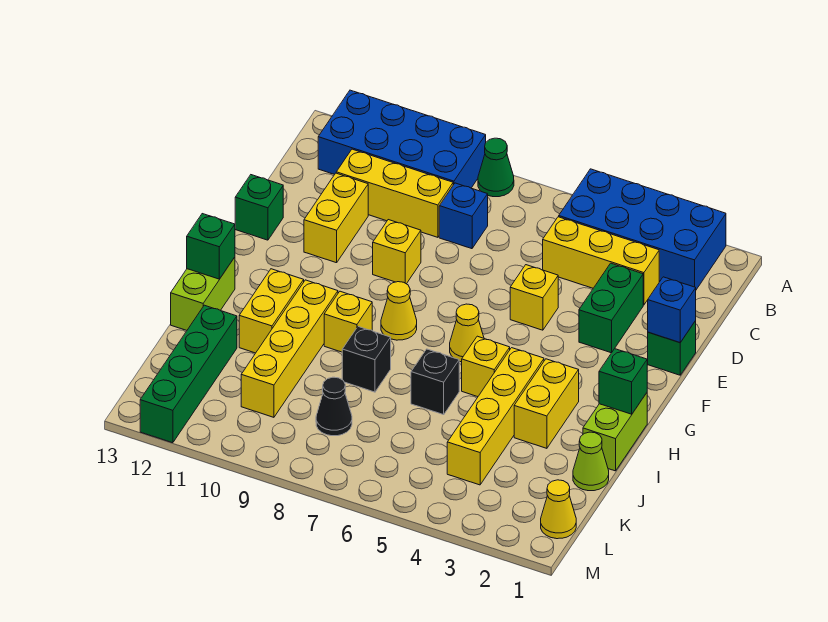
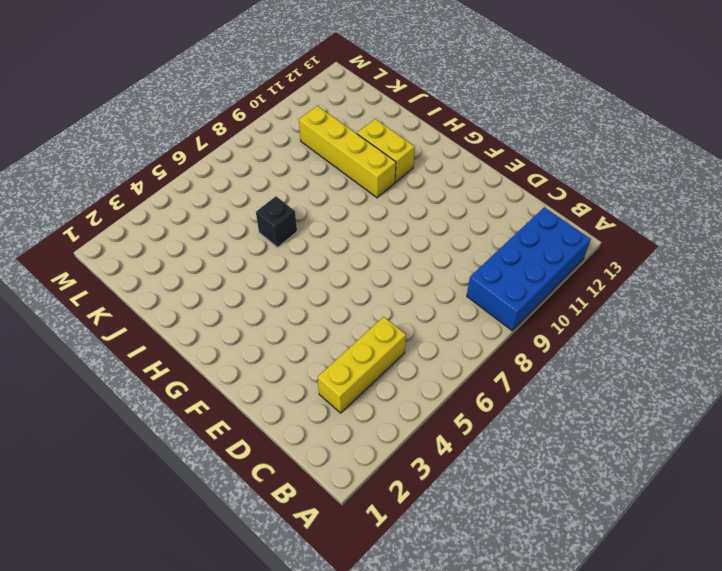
none -> blue brick A2:B5 level 1
none -> green cone A8 level 1
none -> blue brick C8 level 1
none -> yellow brick C9:C11 level 1

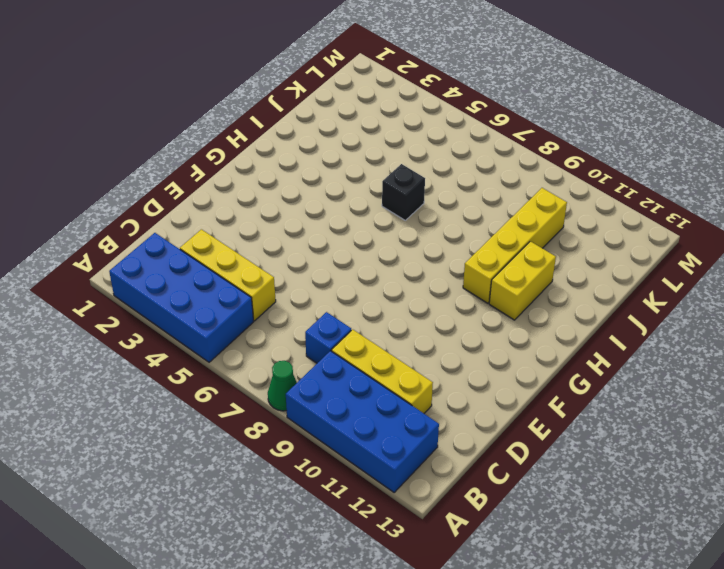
none -> green brick D3:E3 level 1
none -> yellow brick D11:E11 level 1
none -> green brick E1 level 1
none -> yellow brick E5 level 1

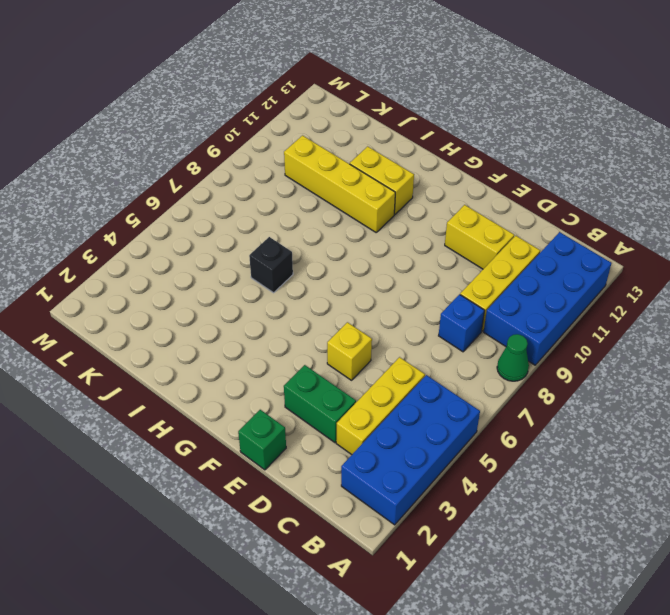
none -> yellow brick E9 level 1
none -> green brick E13 level 1
none -> yellow cone G6 level 1
none -> yellow cone G8 level 1

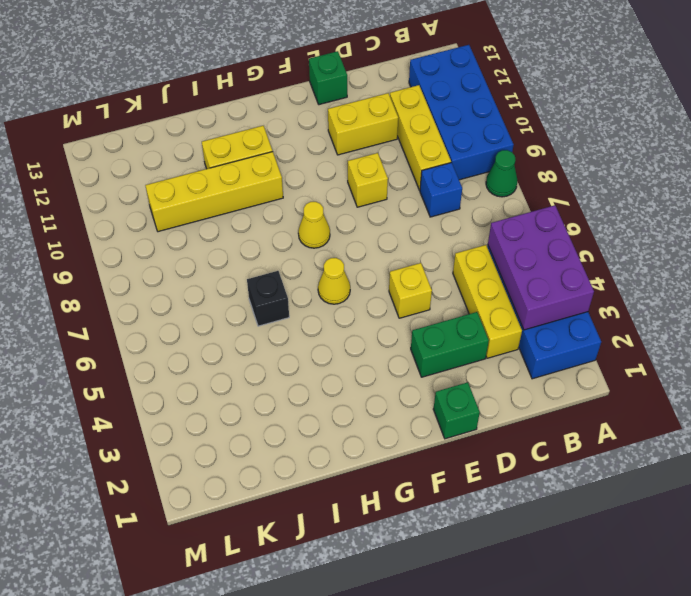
purple brick A3:B5 level 2 -> none
none -> lime brick H1:I1 level 1
none -> yellow brick H3:I3 level 1
none -> yellow brick H4:K4 level 1
none -> yellow brick H5 level 1

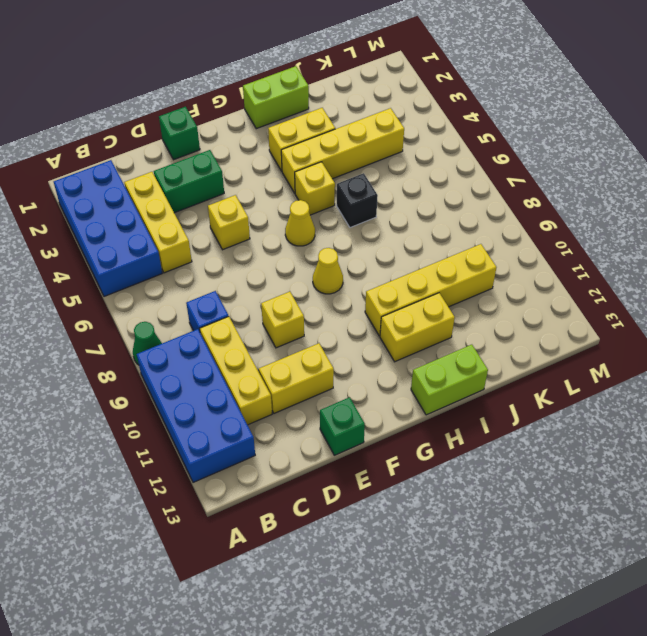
none -> yellow brick H9 level 1
none -> black brick I8 level 1
none -> lime cone J1 level 1
none -> green brick J12:M12 level 1

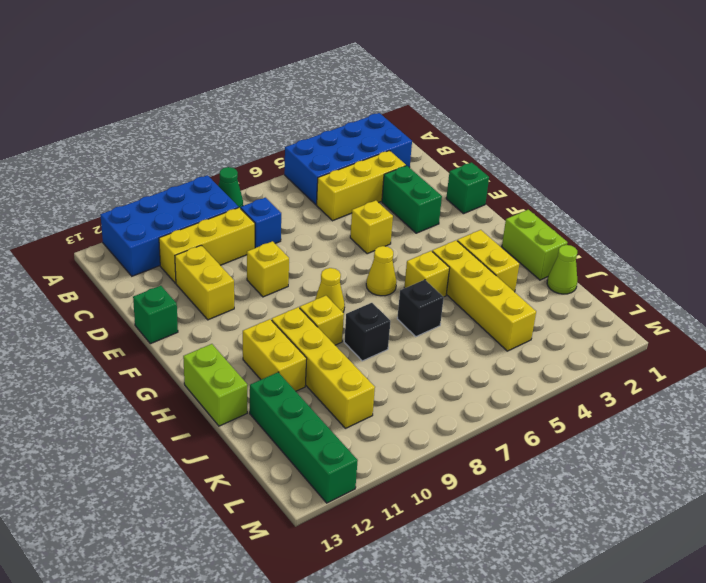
none -> black cone K8 level 1
none -> yellow cone L1 level 1
none -> blue brick E1 level 2
none -> green brick H1 level 2

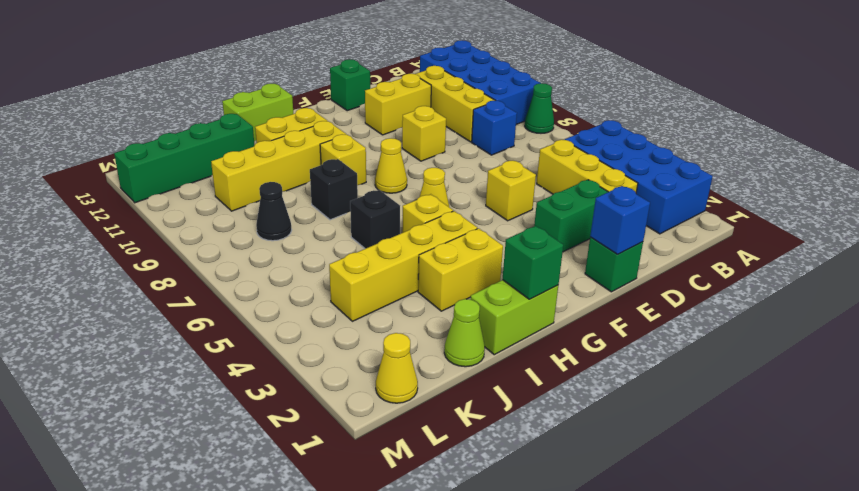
none -> green brick H13 level 2

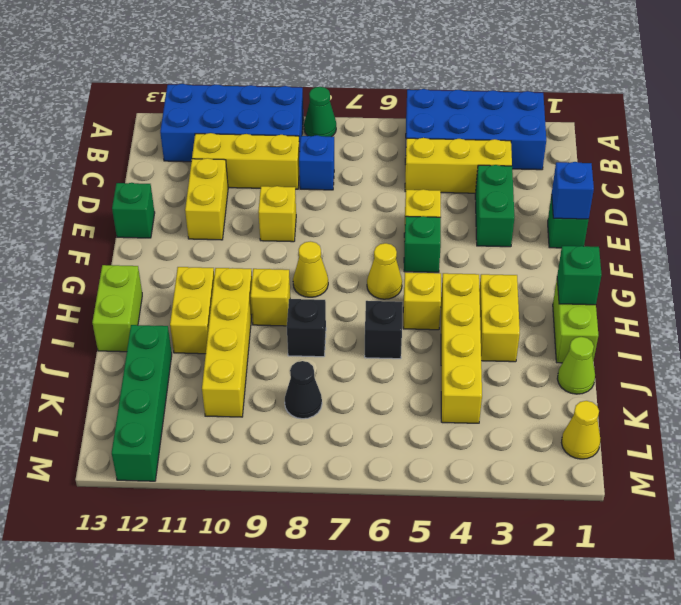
green brick F5 level 1 -> green brick H13 level 2

